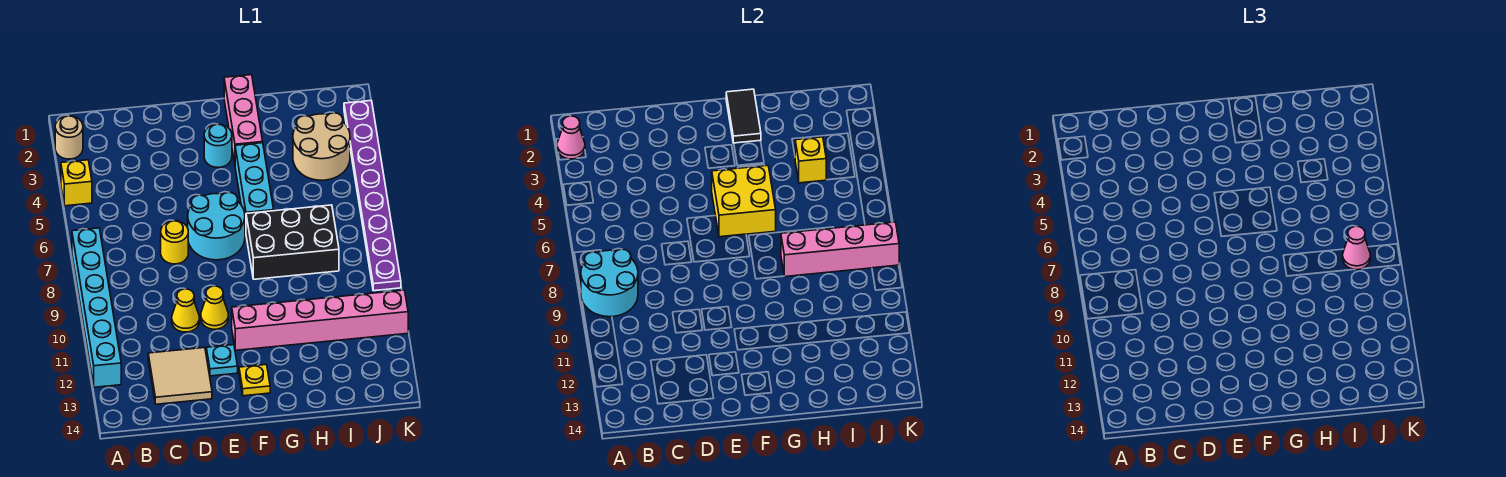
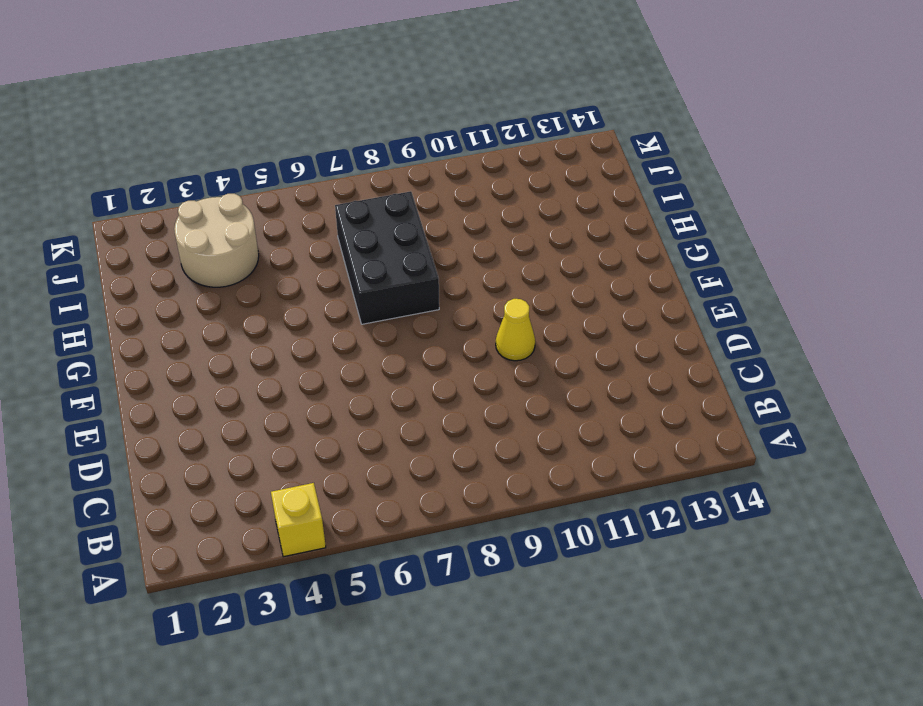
none -> tan round brick A2 level 1
none -> cyan brick A7:A12 level 1
none -> tan tile C12:D13 level 1

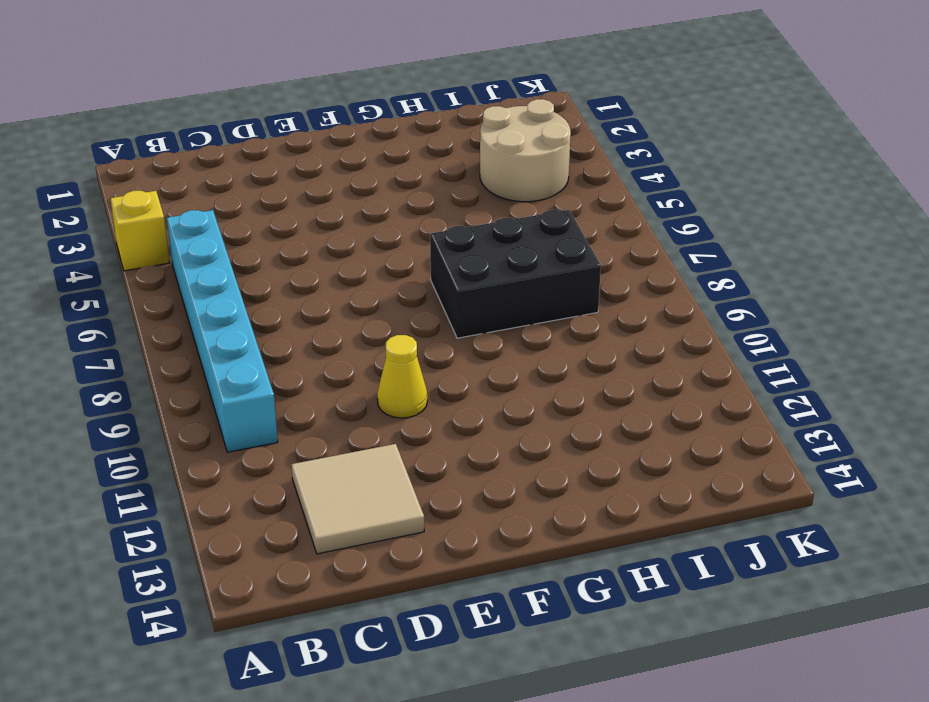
cyan brick B5:B10 level 1 -> cyan brick A7:A12 level 1
none -> tan round brick A2 level 1
none -> yellow round brick D7 level 1
none -> yellow cone D10 level 1

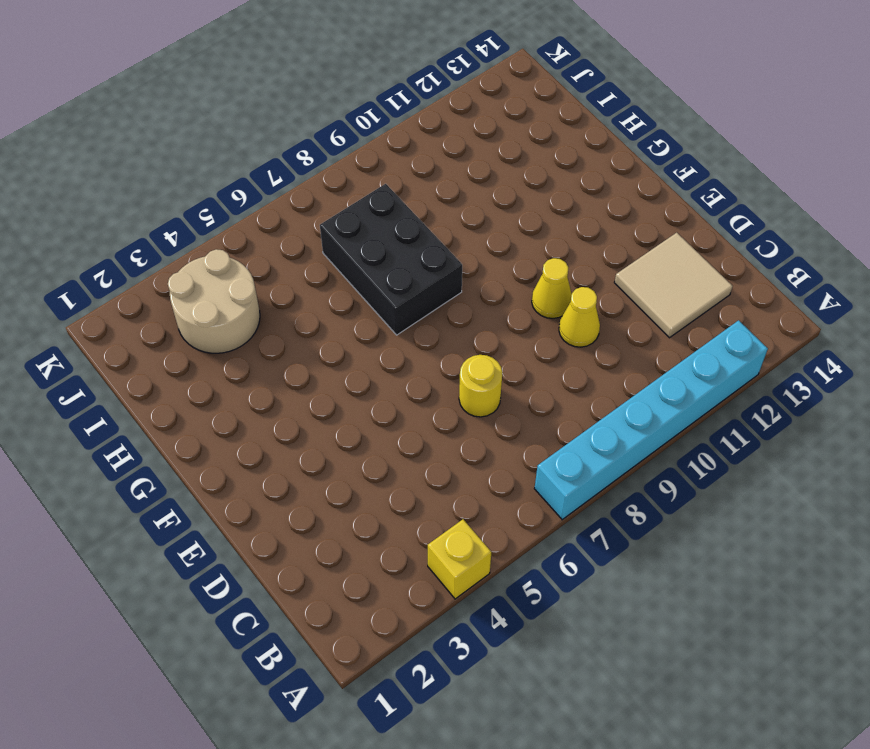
none -> tan round brick A2 level 1
none -> cyan round brick E6:F7 level 1
none -> cyan plate E12 level 1

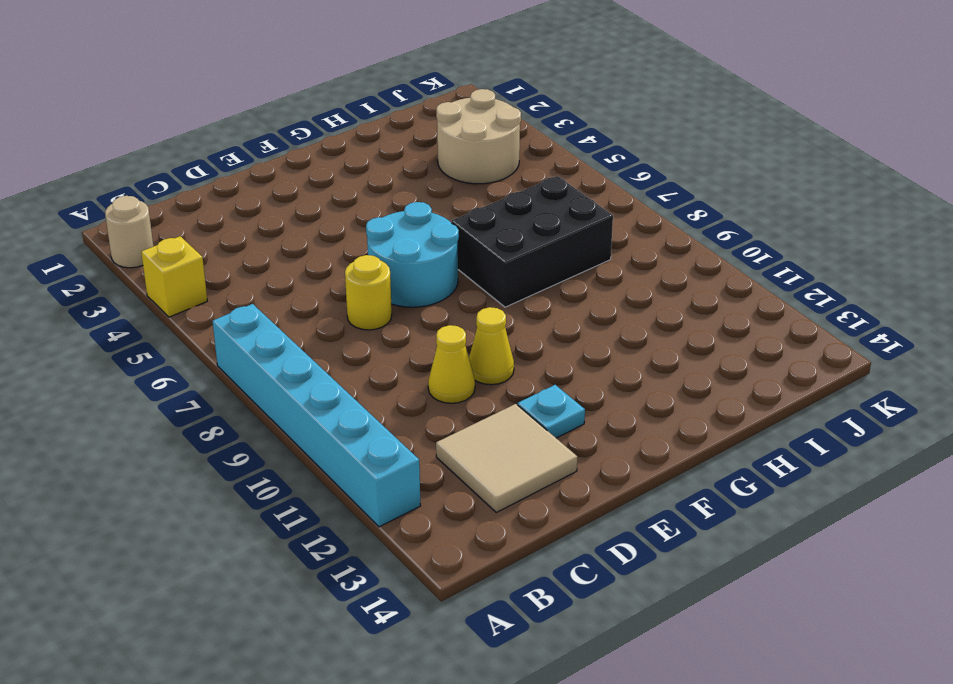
none -> cyan round brick F3 level 1
none -> pink brick F11:K11 level 1
none -> yellow plate F13 level 1

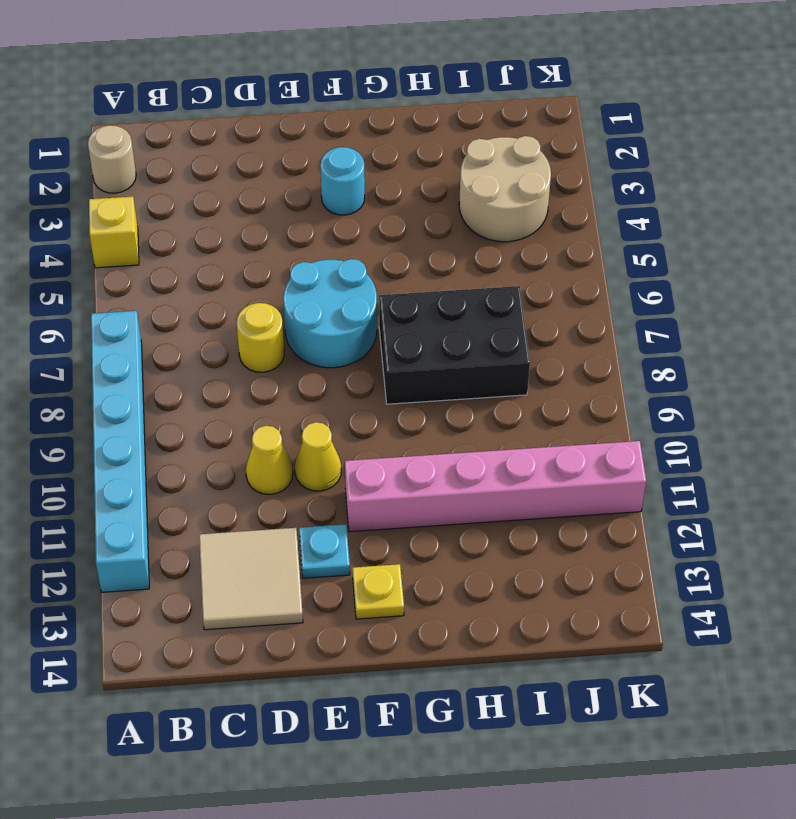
none -> pink brick G1:G3 level 1
none -> cyan brick G4:G6 level 1
none -> purple plate K2:K9 level 1

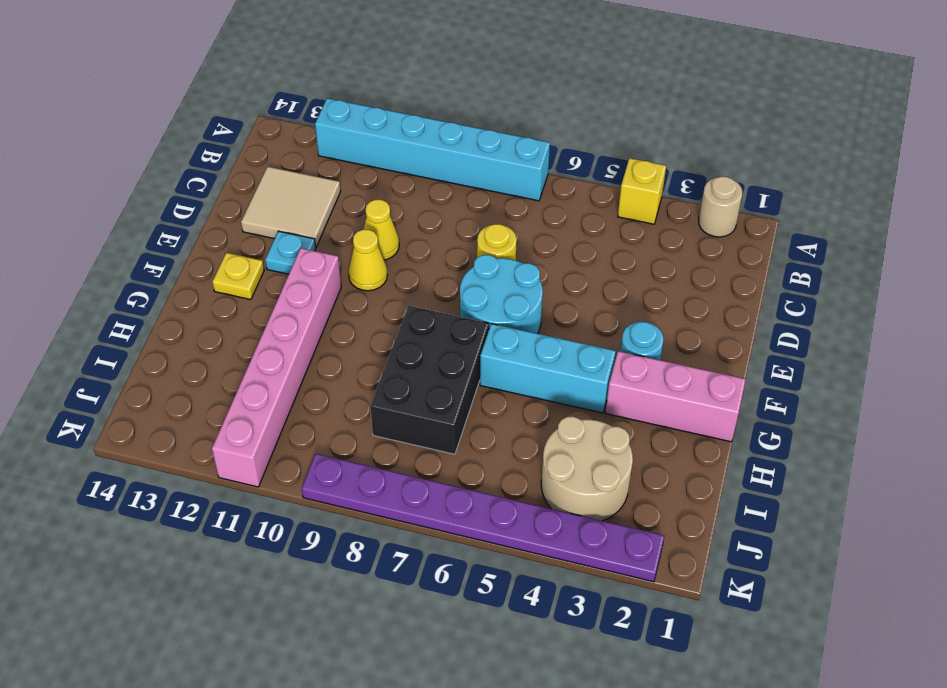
none -> pink cone A2 level 2
none -> cyan round brick A8:B9 level 2
none -> yellow brick F5:G6 level 2

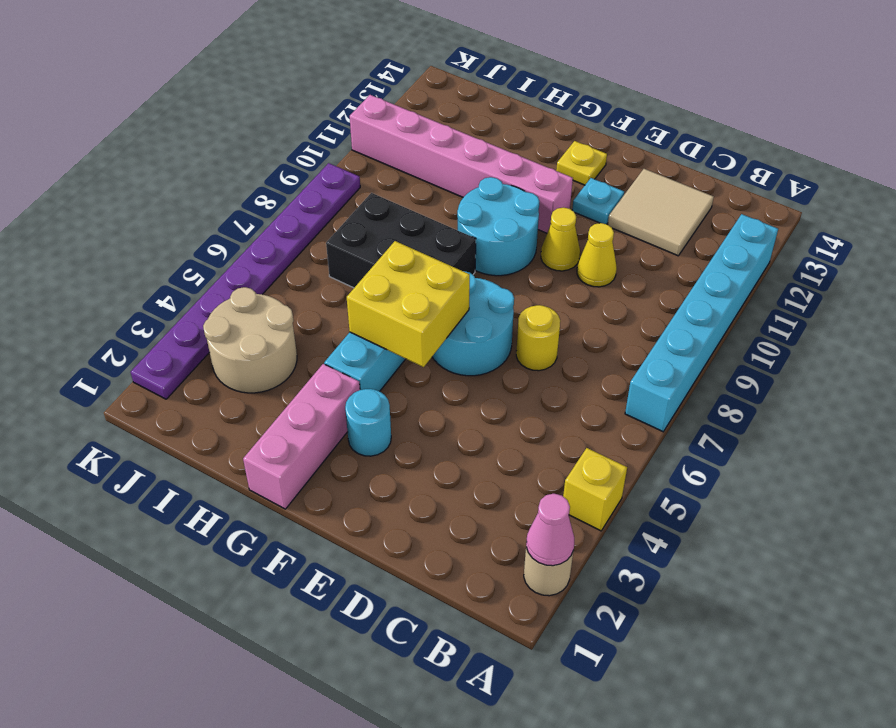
cyan round brick F9:G10 level 1 -> cyan round brick A8:B9 level 2
none -> black tile G1:G2 level 2
none -> pink brick H8:K8 level 2
none -> yellow brick I4 level 2

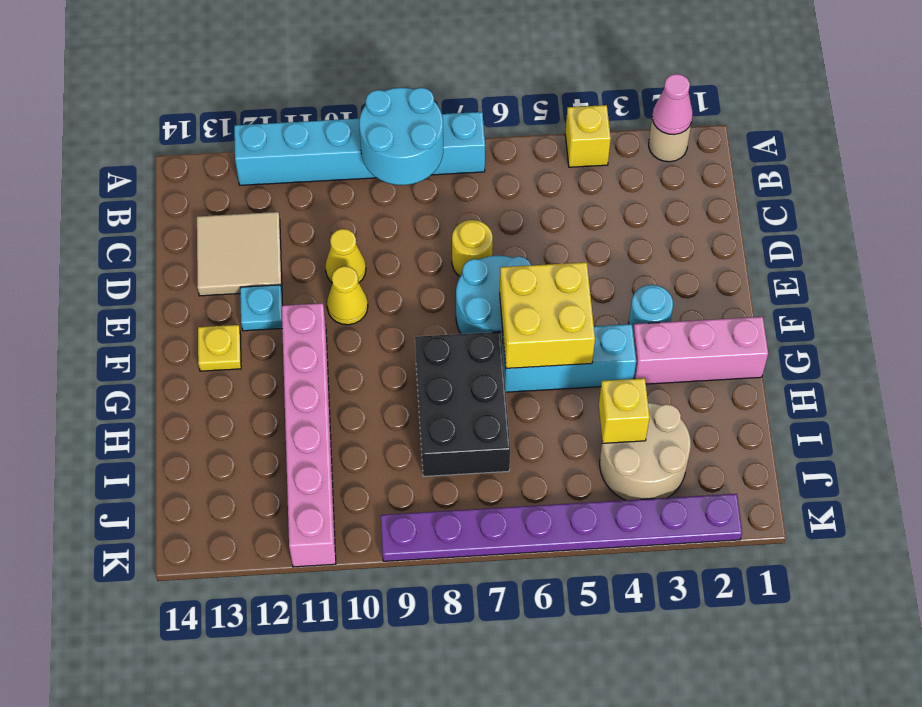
none -> black tile G1:G2 level 2
none -> pink brick H8:K8 level 2
none -> pink cone J8 level 3

